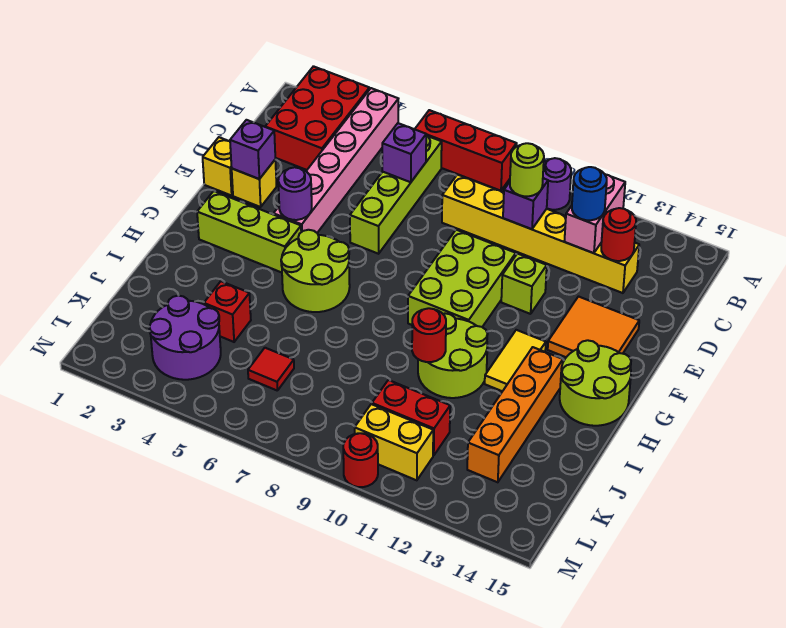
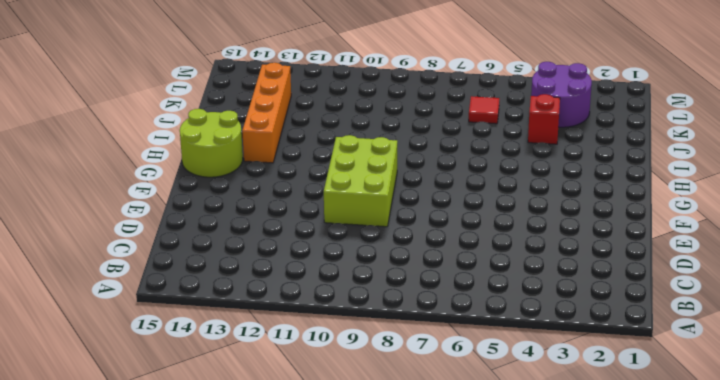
none -> red brick A2:C3 level 1
none -> pink brick A4:F4 level 1
none -> red brick A6:A8 level 1
none -> purple round brick A10 level 1

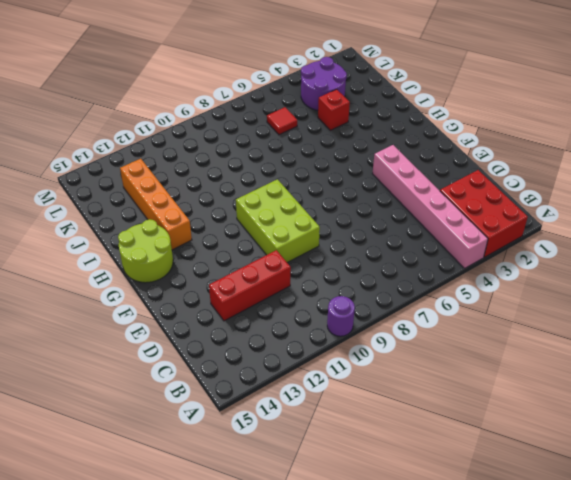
red brick D11:D13 level 1 -> red brick A6:A8 level 1
none -> lime brick B6:E6 level 1
none -> yellow brick C8:C13 level 1
none -> yellow brick E1 level 1
none -> yellow brick E2 level 1

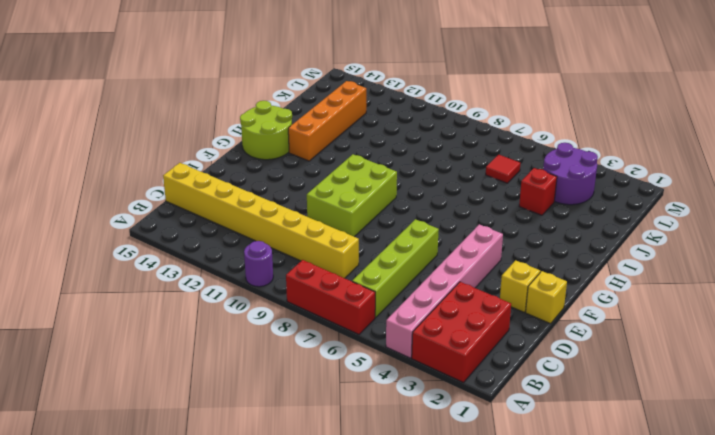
yellow brick C8:C15 level 1 -> yellow brick C8:C13 level 1
none -> lime brick E11 level 1
none -> orange tile E13:F14 level 1
none -> lime brick G2:G4 level 1
none -> lime round brick G5:H6 level 1

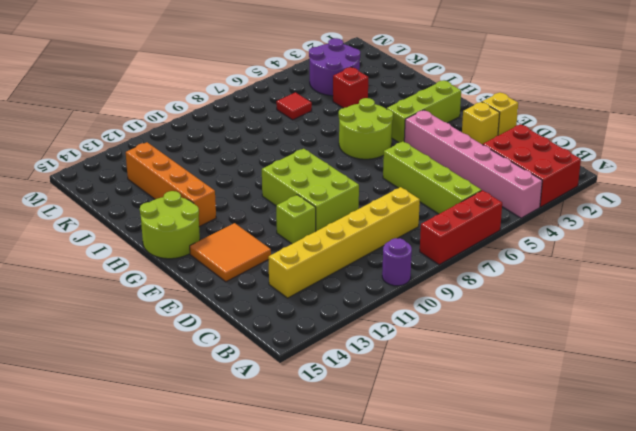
none -> yellow tile G12:H12 level 1
none -> lime round brick H10:I11 level 1
none -> red brick K10:K11 level 1
none -> yellow brick L10:L11 level 1

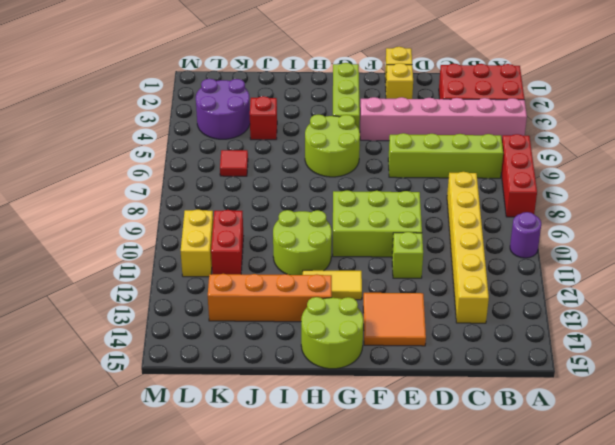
none -> red round brick M10 level 1
none -> pink brick B12:C12 level 2
none -> purple brick C6 level 2
none -> purple brick C10 level 2

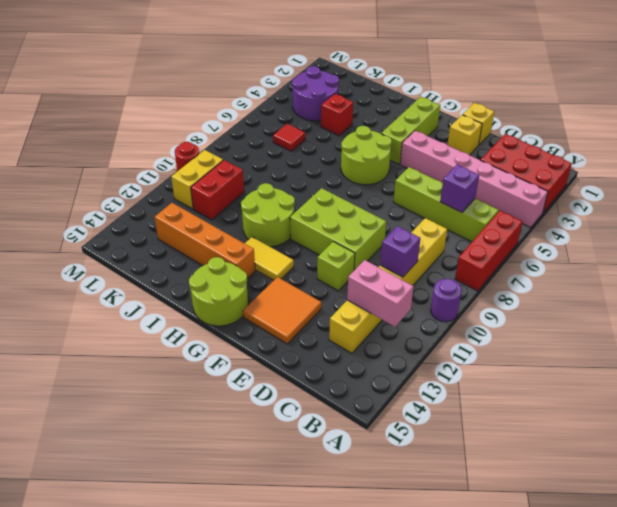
none -> red round brick C13 level 2
none -> purple brick E2 level 2
none -> purple round brick F4 level 2
none -> red round brick I10 level 2

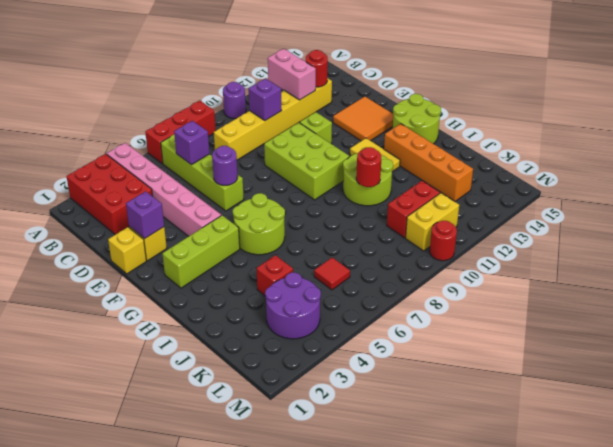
purple round brick E6 level 2 -> purple round brick F4 level 2
none -> lime round brick C10 level 3
none -> blue round brick C12 level 3

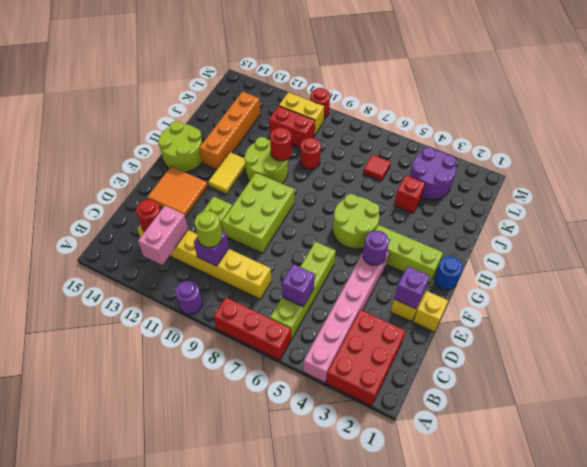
blue round brick G1 level 1 -> blue round brick C12 level 3
red round brick J9 level 1 -> none

